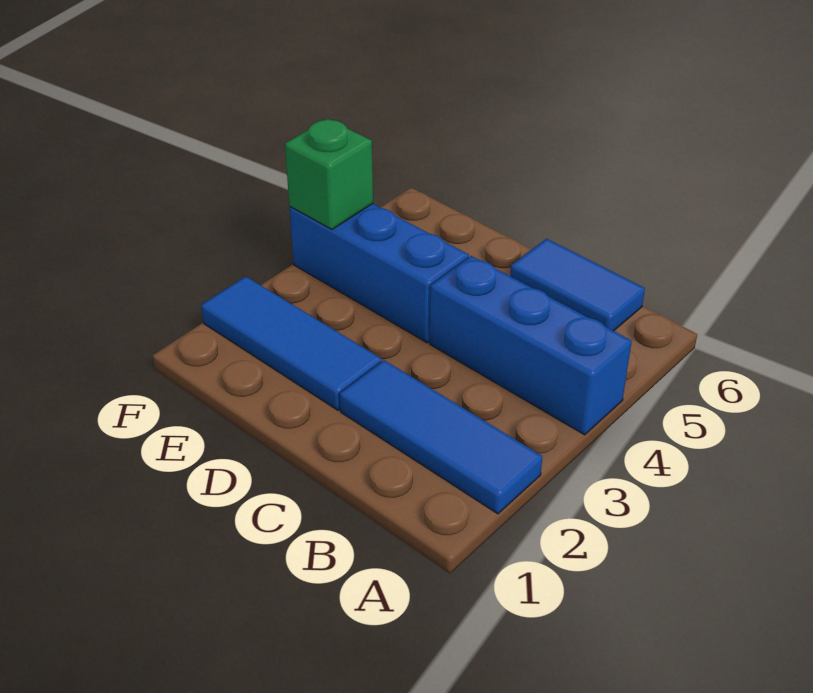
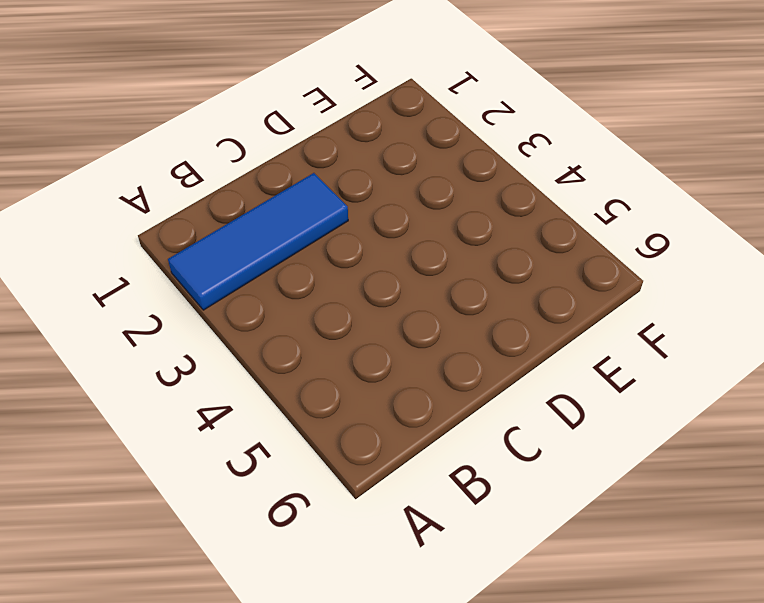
none -> blue brick A4:C4 level 1
none -> blue tile B6:C6 level 1

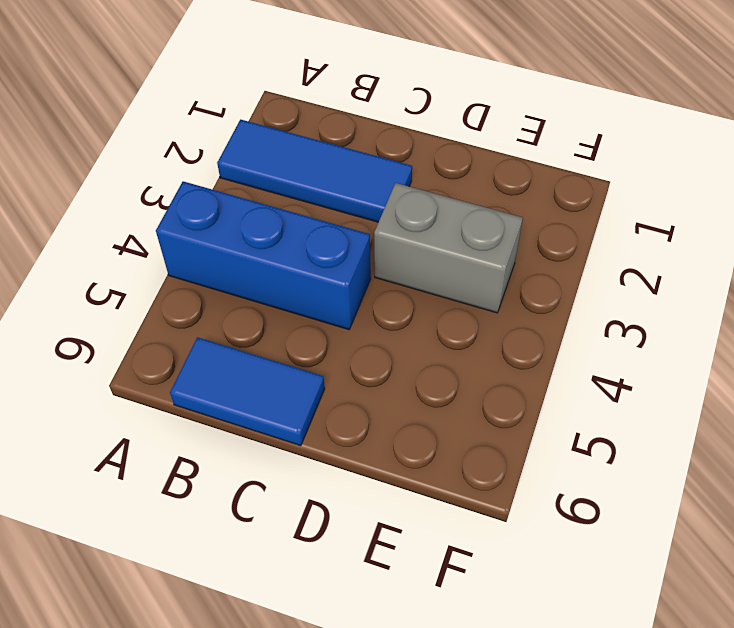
grey brick D3:E3 level 1 -> none
none -> blue tile D2:F2 level 1
none -> blue brick D4:F4 level 1

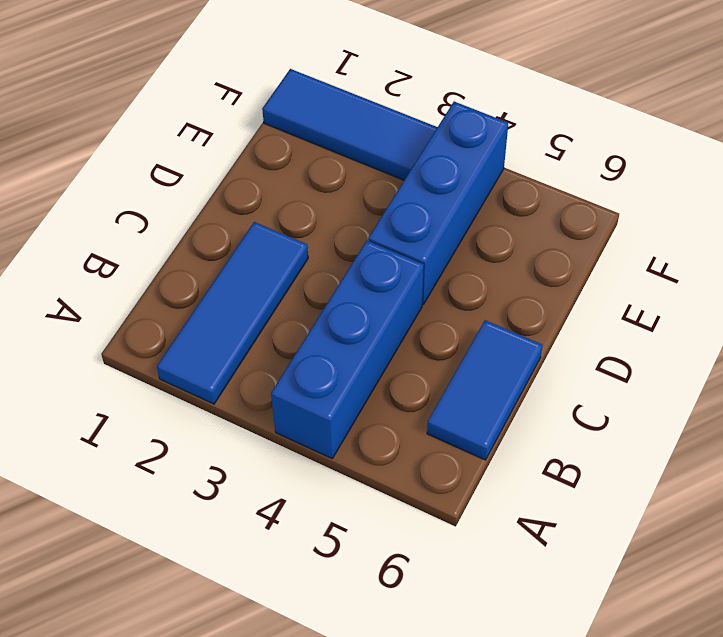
blue tile F1:F3 level 1 -> blue tile D2:F2 level 1
none -> green brick F4 level 2

